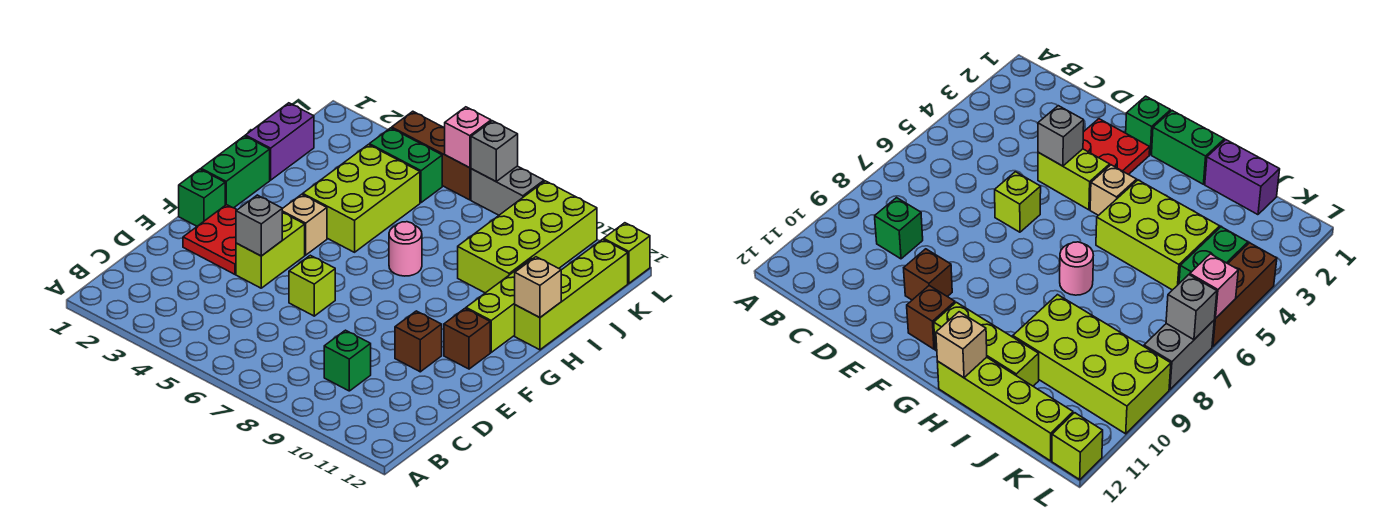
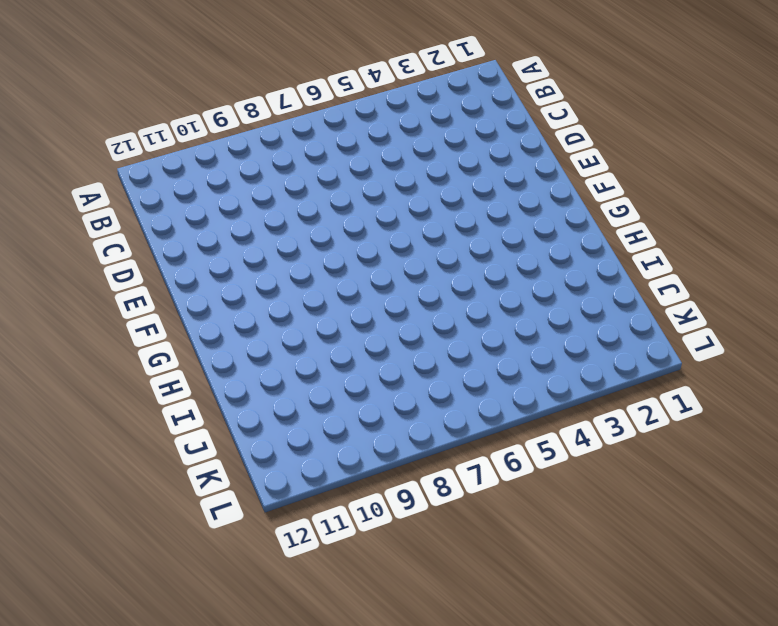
none -> green brick C9 level 1
none -> red plate E2:F3 level 1
none -> lime brick E4:F4 level 1

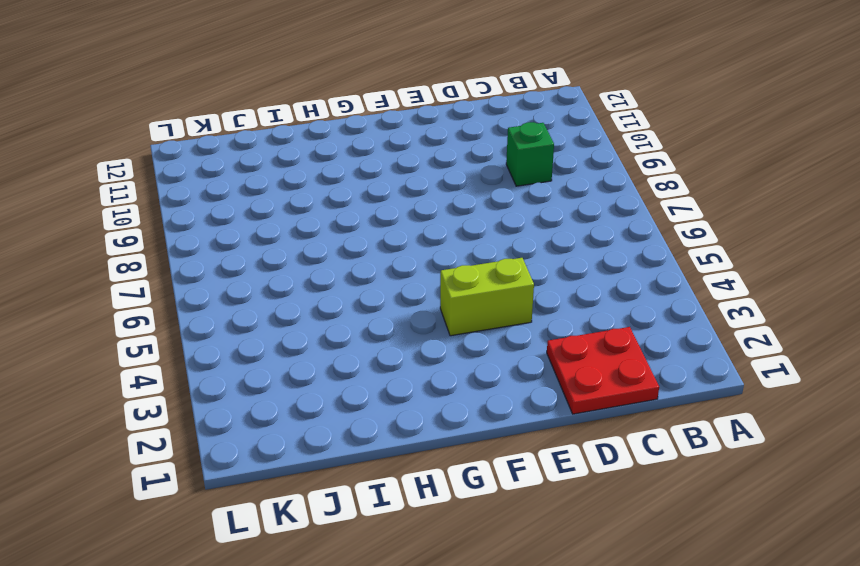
red plate C1:D2 level 1 -> red plate E2:F3 level 1
none -> lime brick E6 level 1
none -> brown brick E10 level 1
none -> green brick F1 level 1

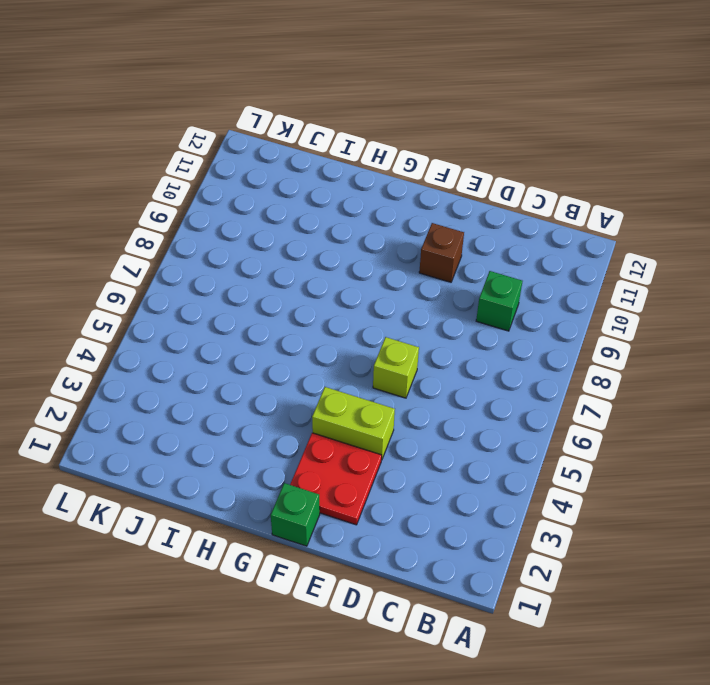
none -> brown brick F11 level 1
none -> green brick G1:H1 level 1
none -> tan brick G4 level 1

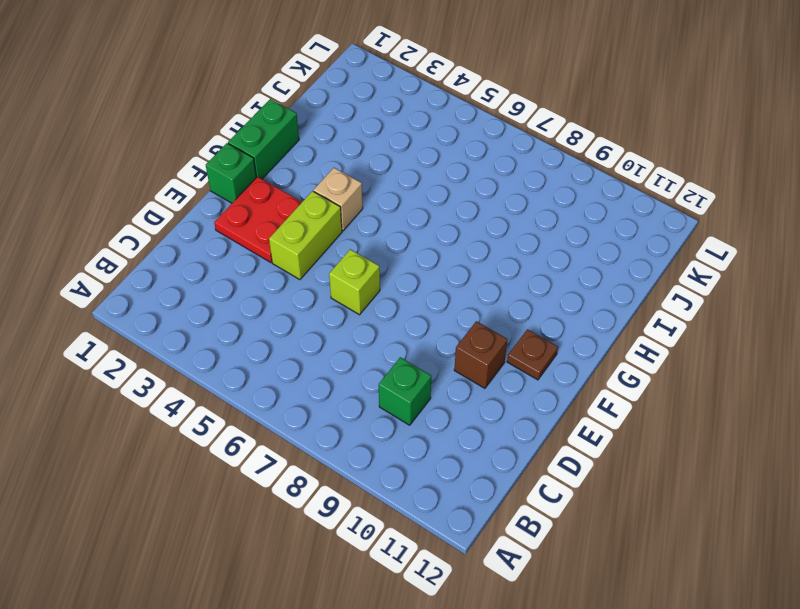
brown plate F11 level 1 -> brown brick F11 level 1
none -> lime brick G11:I11 level 1
none -> lime brick H4:J5 level 1
none -> pink round brick H7 level 1

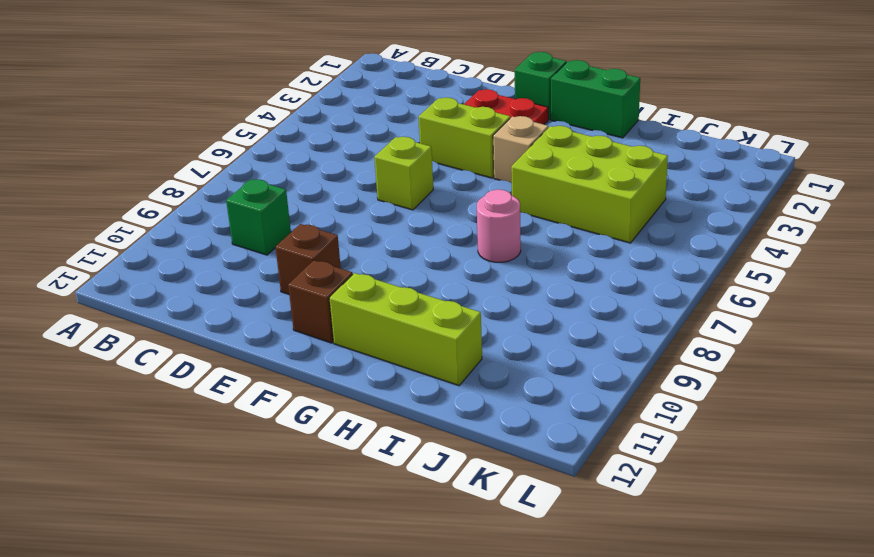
none -> lime brick H12:K12 level 1
none -> purple brick I1:J1 level 1
none -> lime brick I9:L10 level 1

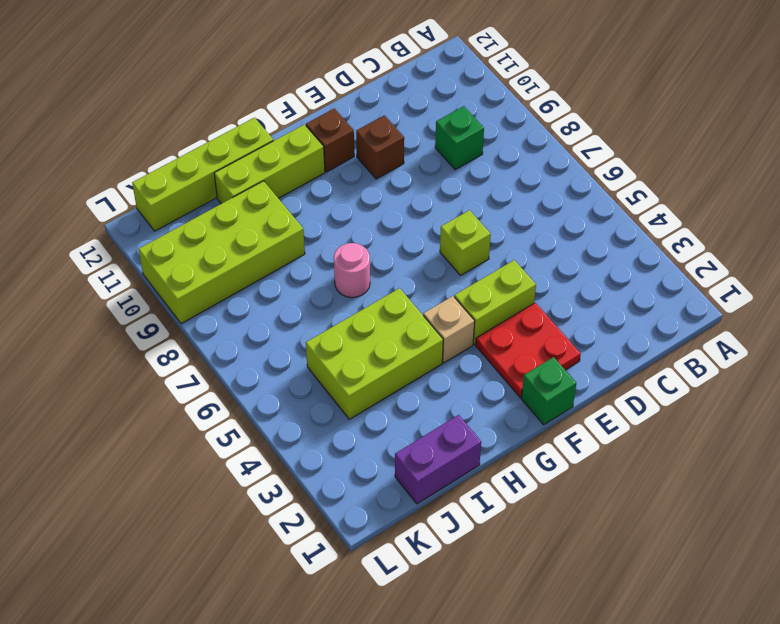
none -> green brick G1:H1 level 1
none -> green brick K4:K5 level 1
none -> brown brick L4:L6 level 1

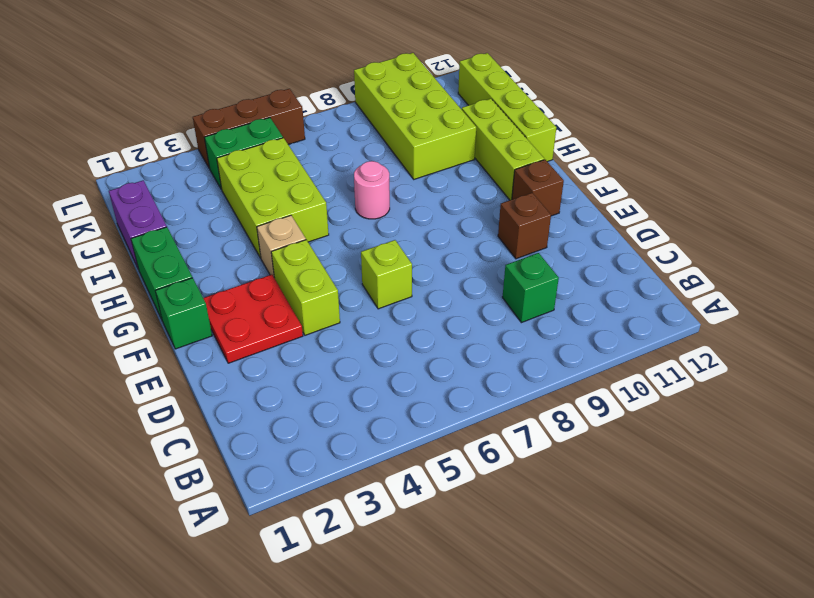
none -> grey brick L7:L8 level 1
none -> lime brick L12 level 1
none -> grey brick E4 level 2

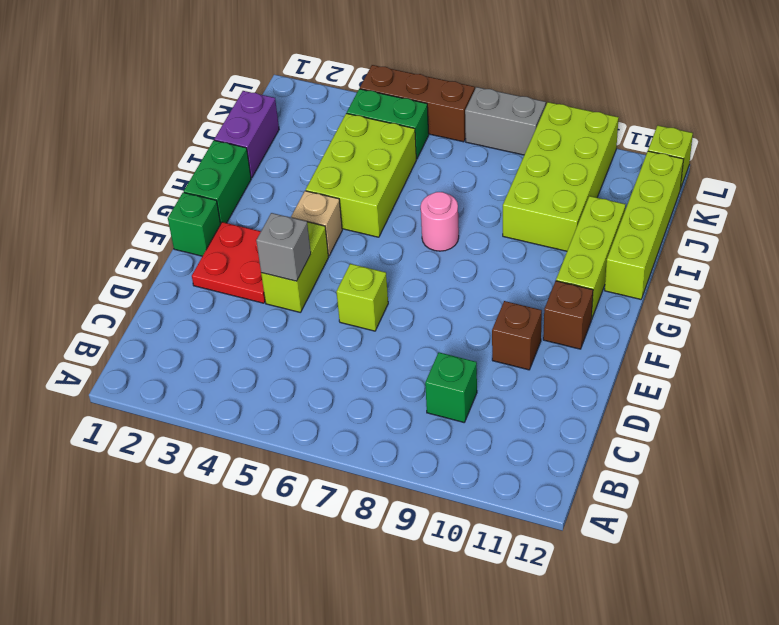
none -> tan brick H12 level 2
none -> pink brick L6 level 2
none -> grey brick L7 level 2

